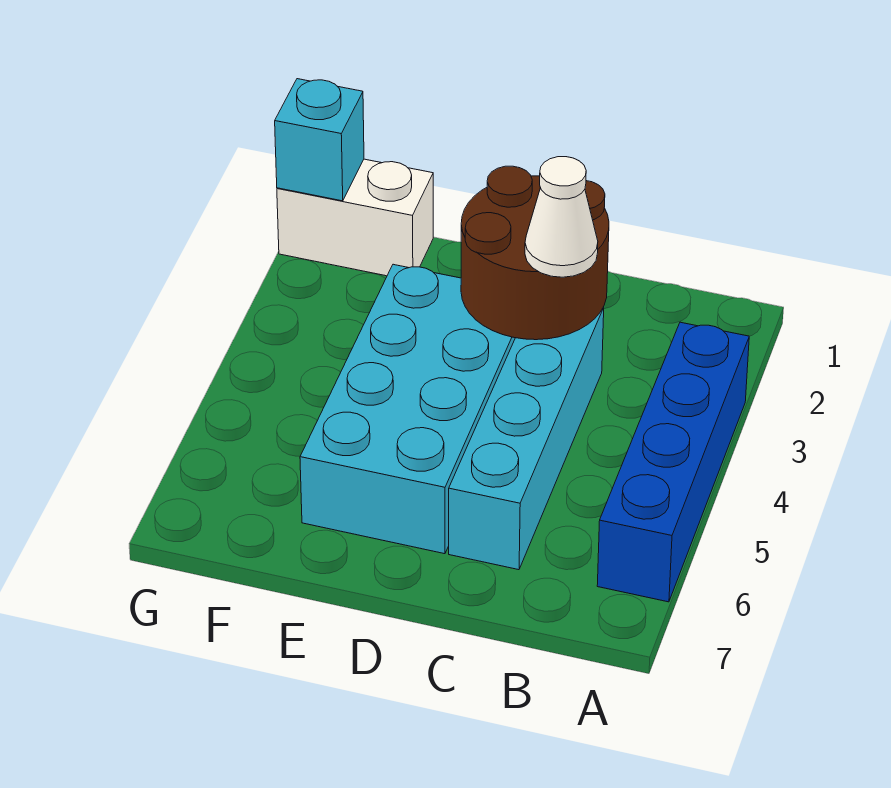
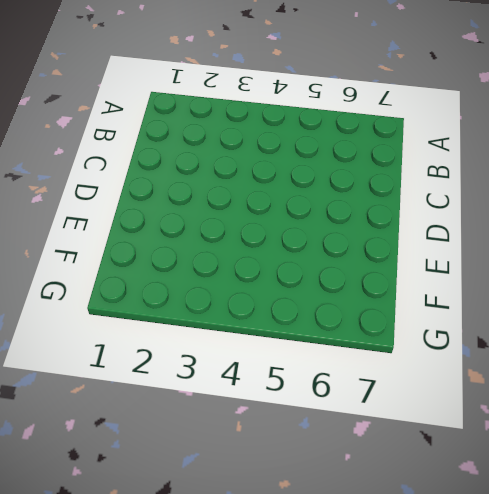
none -> blue brick A3:A6 level 1
none -> cyan brick C3:C6 level 1

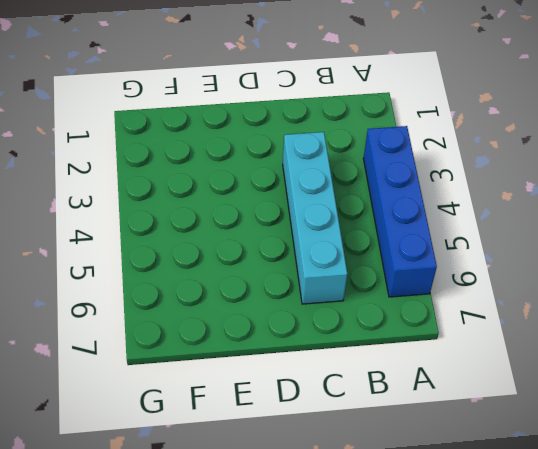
none -> cyan brick D3:E6 level 1
none -> white brick F1:G1 level 1

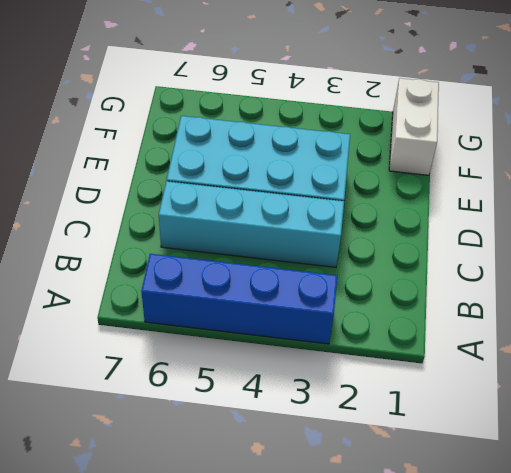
none -> brown round brick C2:D3 level 2
none -> cyan brick G1 level 2

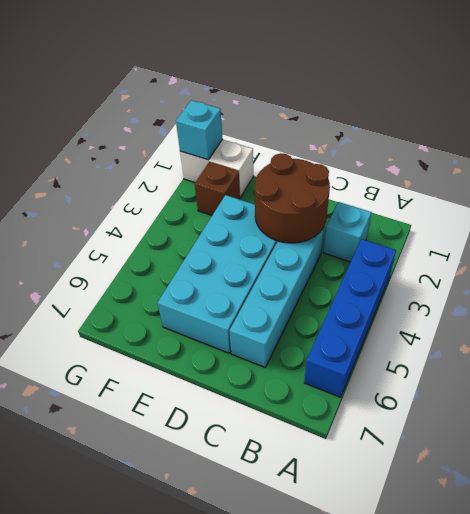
cyan brick B2 level 1 -> none
brown brick F2 level 1 -> none
none -> white cone C3 level 3

